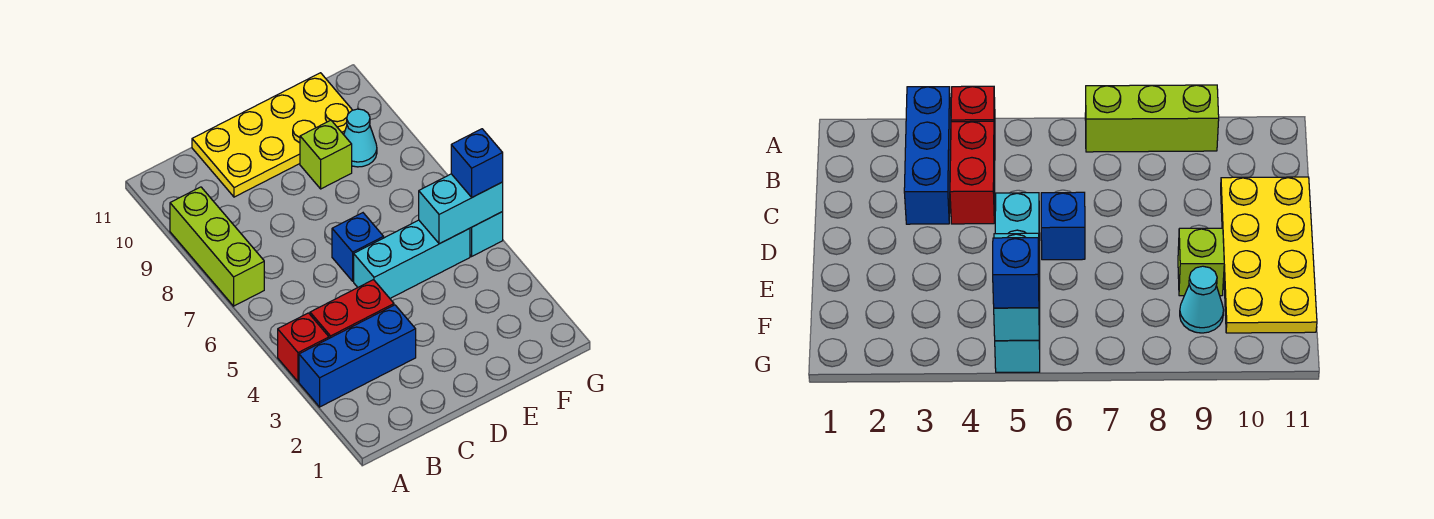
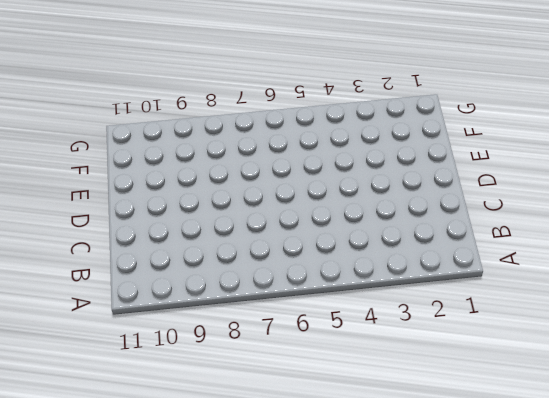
none -> blue brick A3:C3 level 1
none -> red brick A4 level 1
none -> lime brick A7:A9 level 1

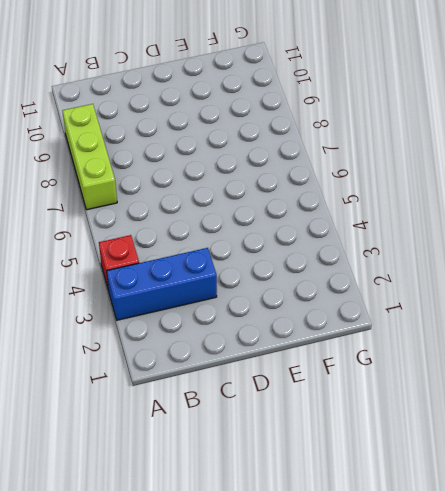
none -> red brick B4:C4 level 1
none -> yellow plate C10:F11 level 1
none -> cyan brick D5:F5 level 1

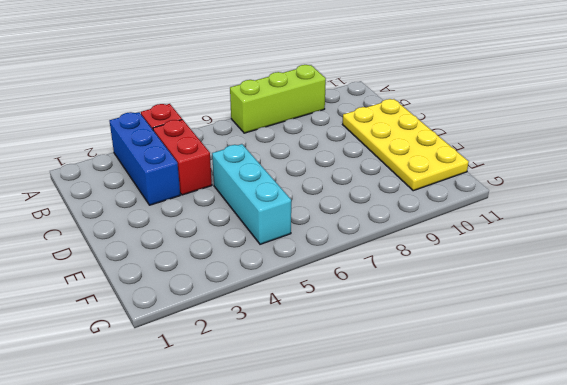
none -> blue brick D6 level 1
none -> lime brick E9 level 1
none -> cyan cone F9 level 1

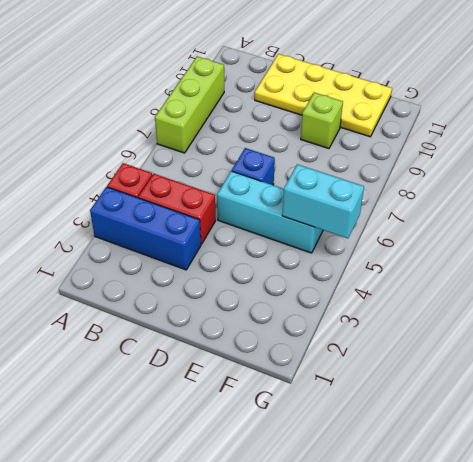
none -> cyan cone F9 level 1
none -> cyan brick G5 level 1
none -> blue brick G5 level 3

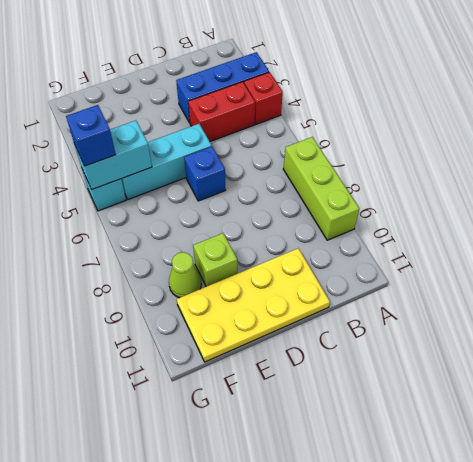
lime cone F9 level 1 -> cyan cone F9 level 1

